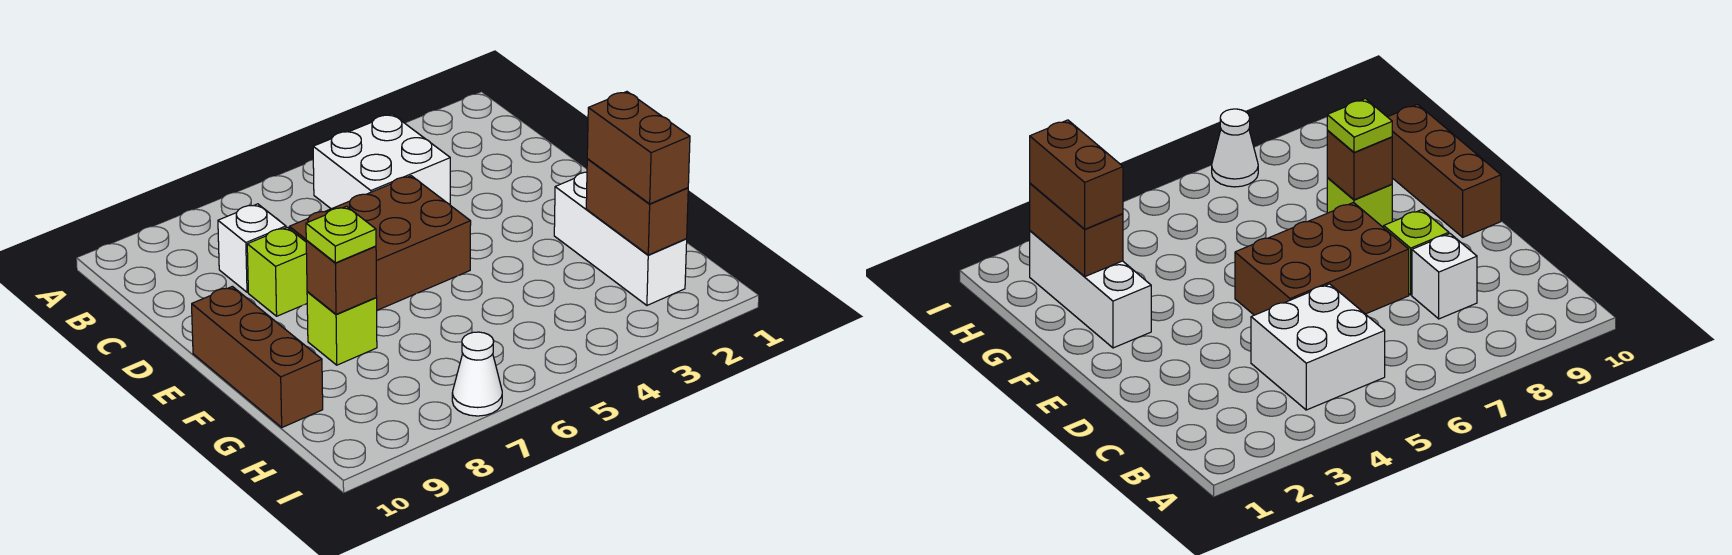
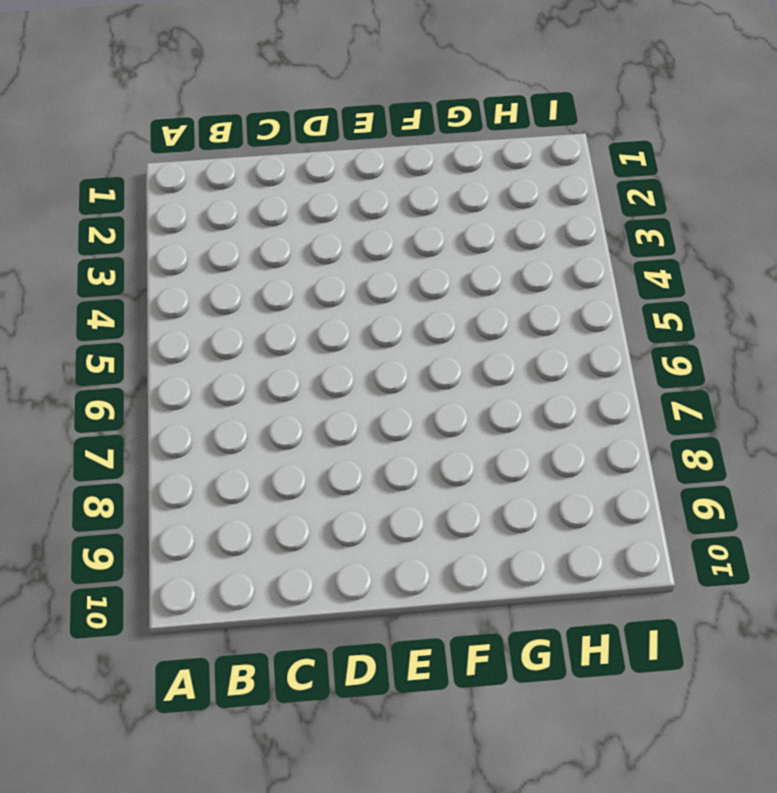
none -> white brick B4:C5 level 1
none -> white brick C8 level 1
none -> brown brick D5:E7 level 1

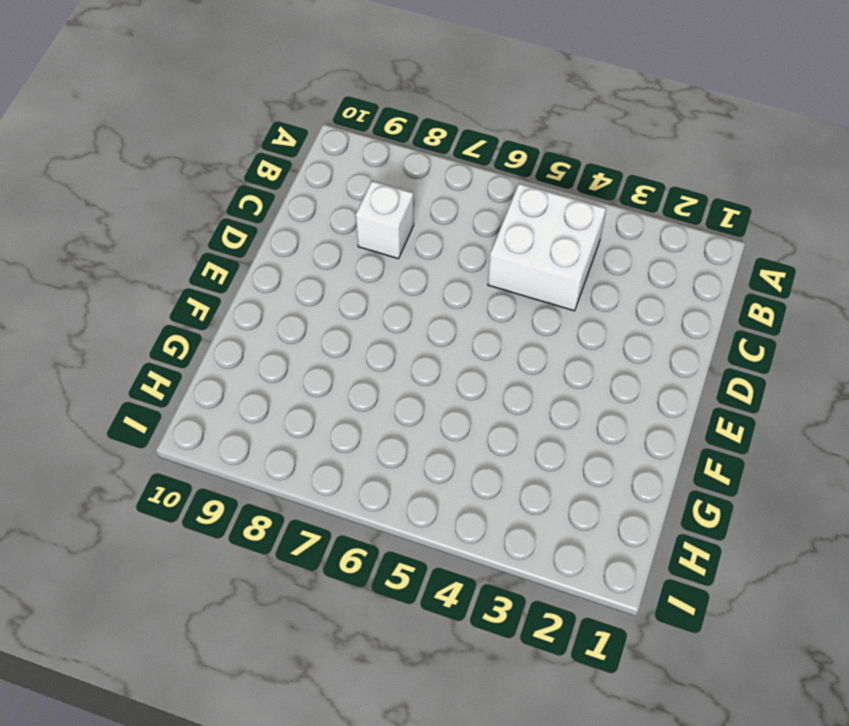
none -> brown brick D5:E7 level 1
none -> lime brick D8 level 1
none -> brown brick E10:G10 level 1

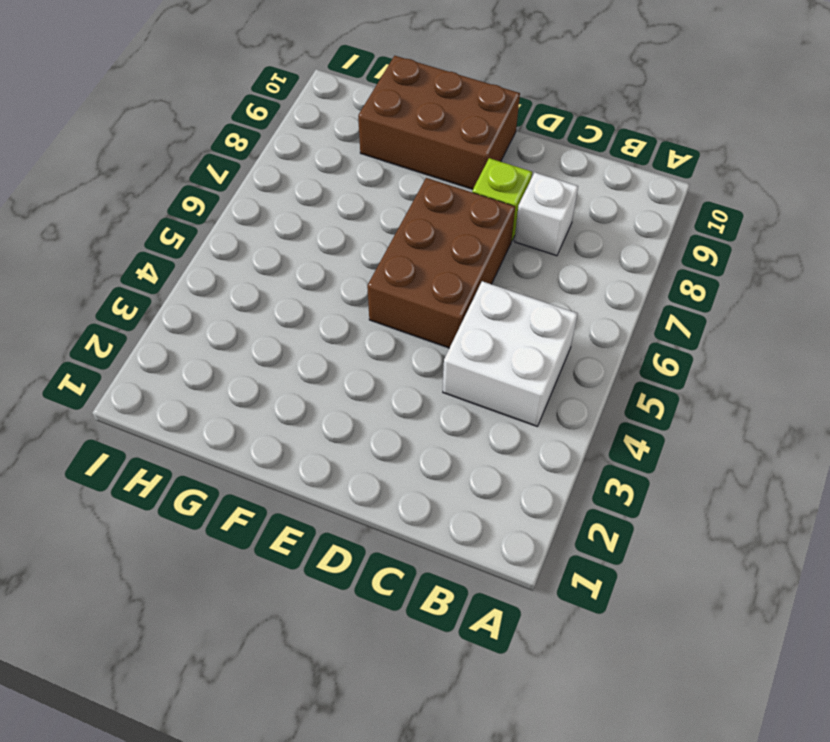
brown brick E9:G10 level 1 -> brown brick E10:G10 level 1
none -> white brick F2:H2 level 1
none -> lime brick F8 level 1
none -> white cone I7 level 1

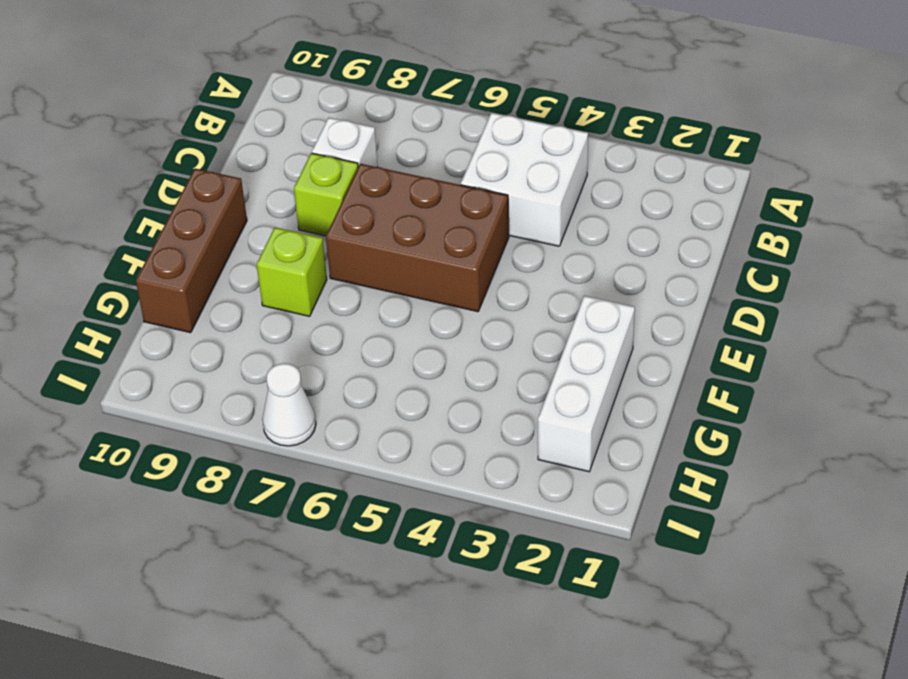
none -> brown brick F8 level 2
none -> brown brick G2:H2 level 2
none -> lime plate F8 level 3

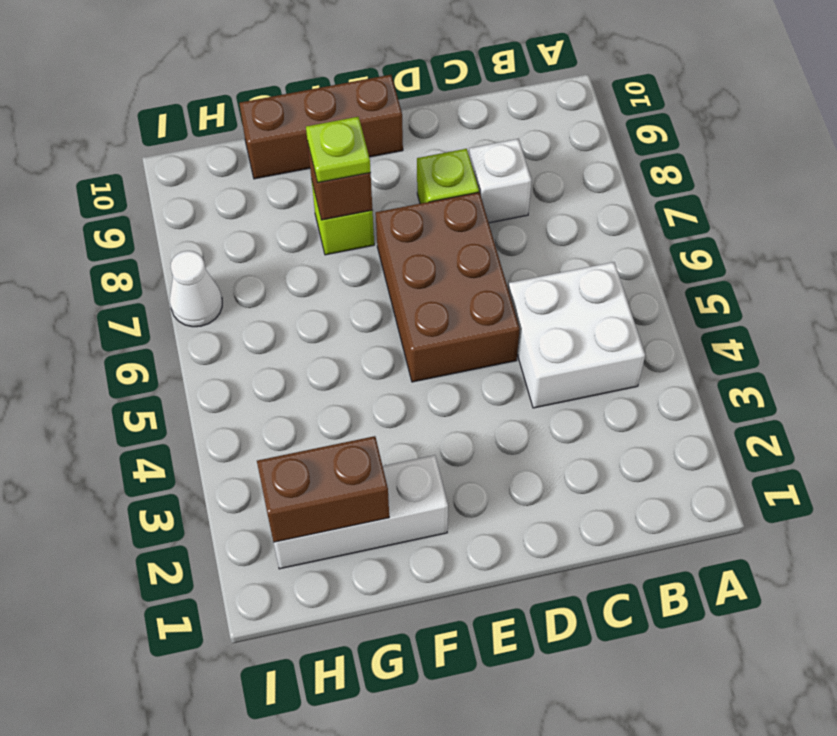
none -> brown brick G2:H2 level 3

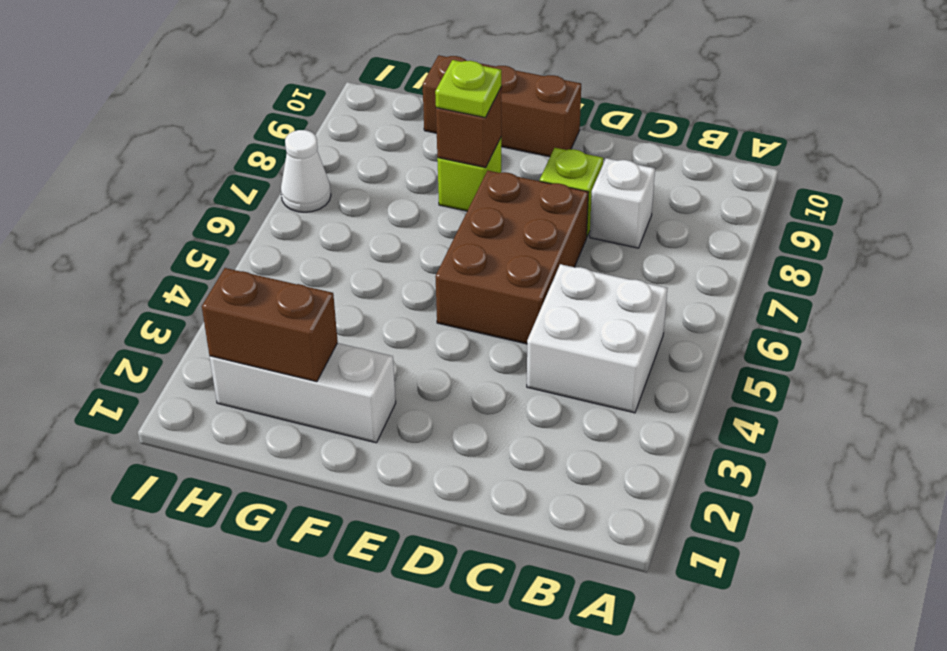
none -> brown brick G2:H2 level 3

